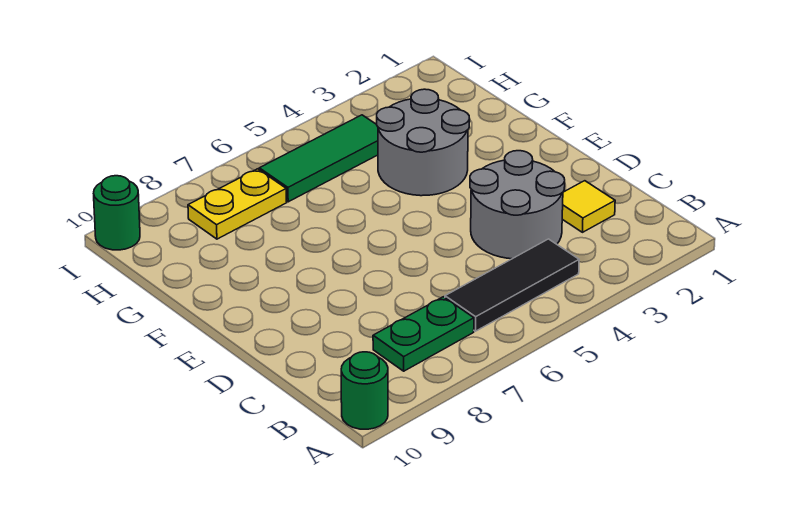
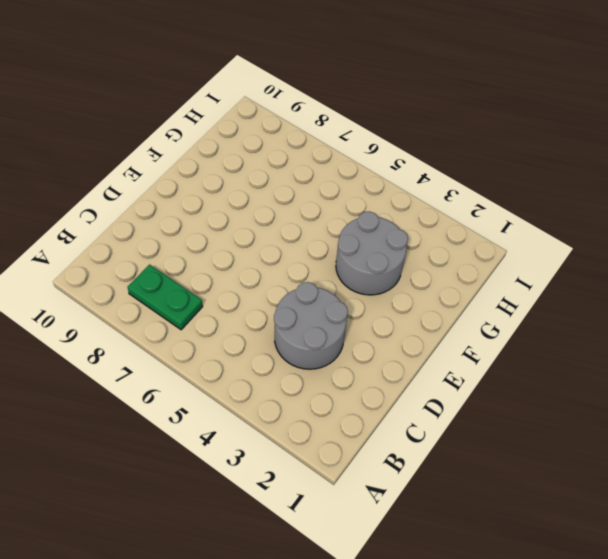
none -> green round brick A10 level 1
none -> black tile B4:B6 level 1

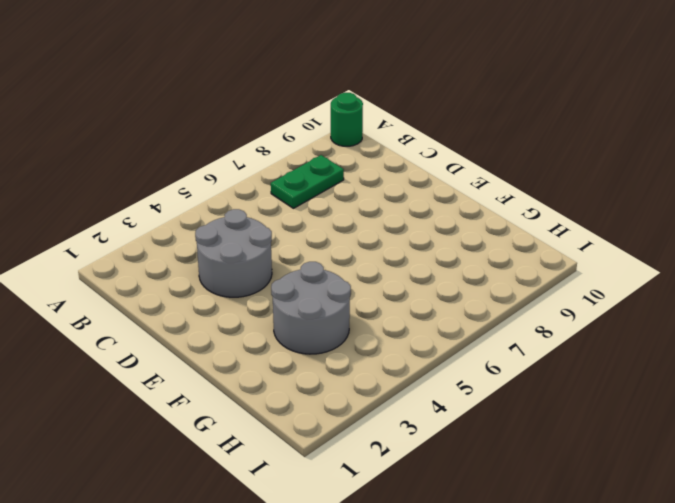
none -> black tile B4:B6 level 1
none -> yellow tile C2 level 1

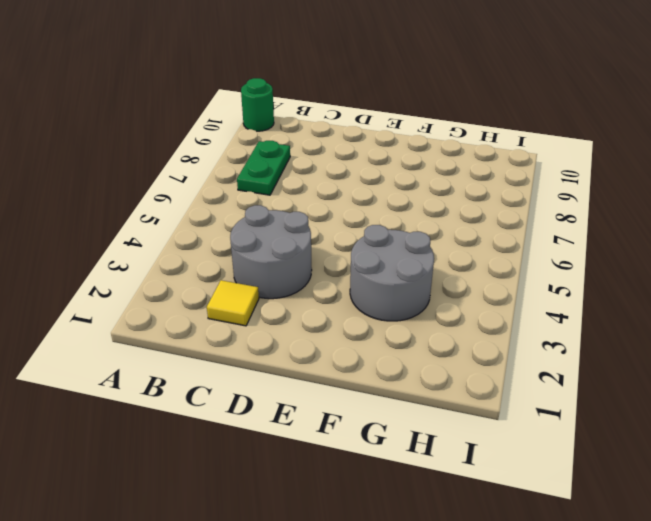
none -> black tile B4:B6 level 1
none -> green tile H4:H6 level 1

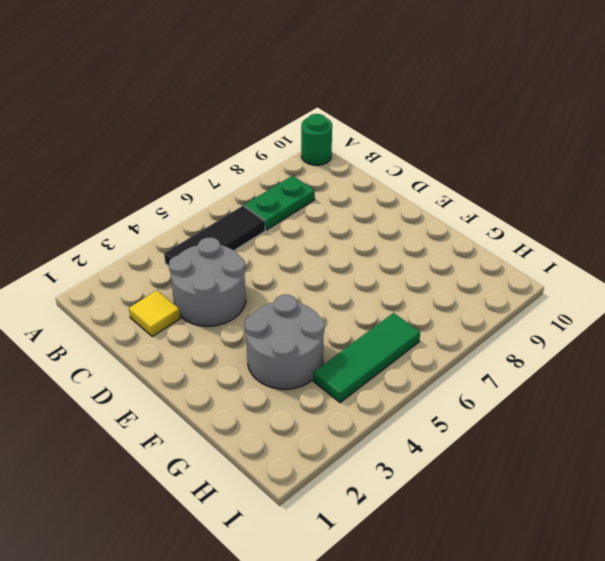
none -> yellow plate H7:H8 level 1
none -> green round brick I10 level 1

